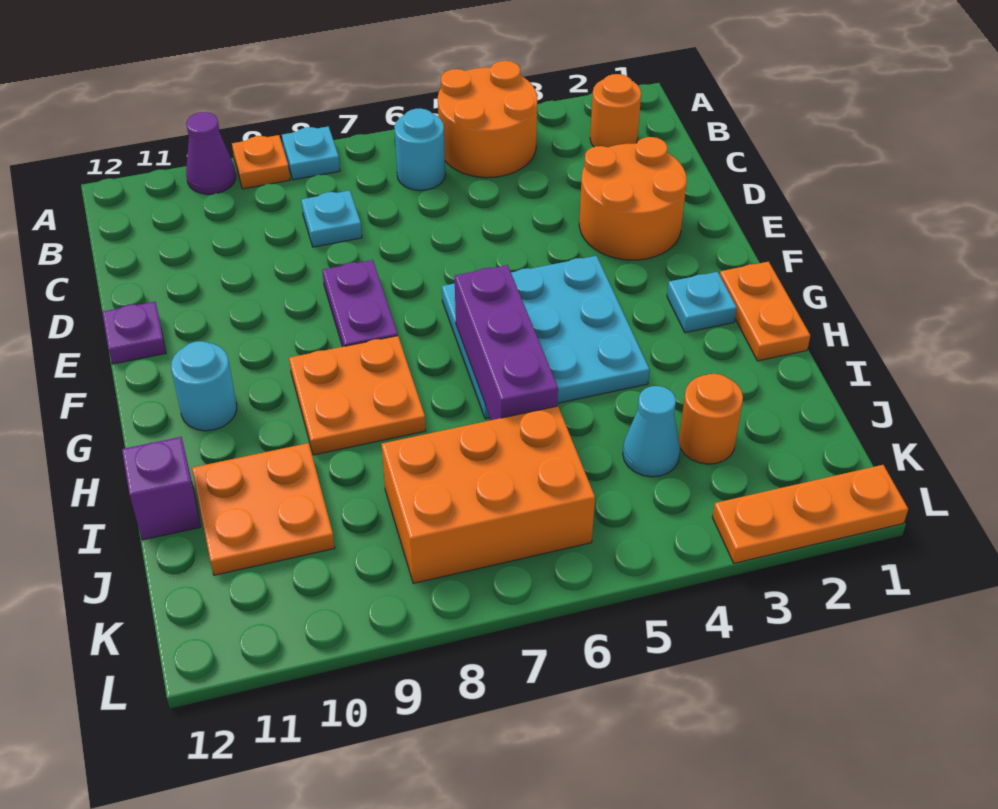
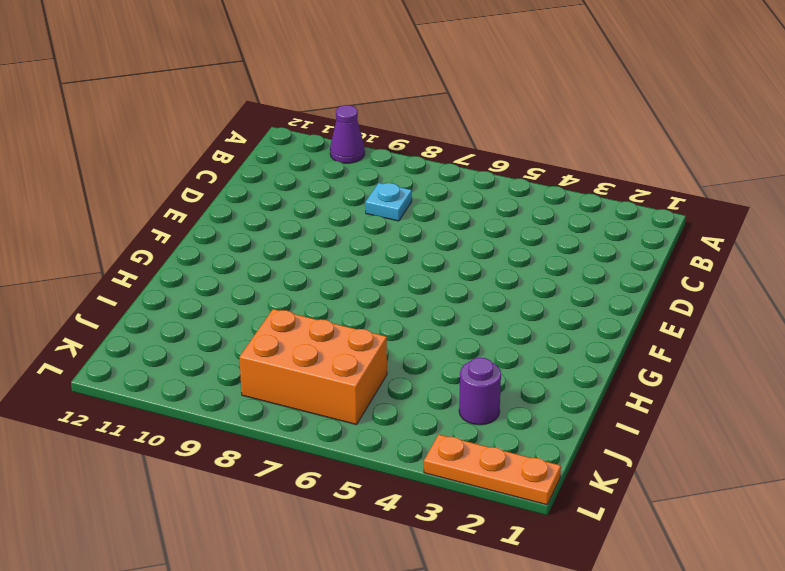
purple round brick J3 level 1 -> orange round brick J3 level 1
none -> orange round brick A4:B5 level 1
none -> cyan plate A8 level 1
none -> orange plate A9 level 1

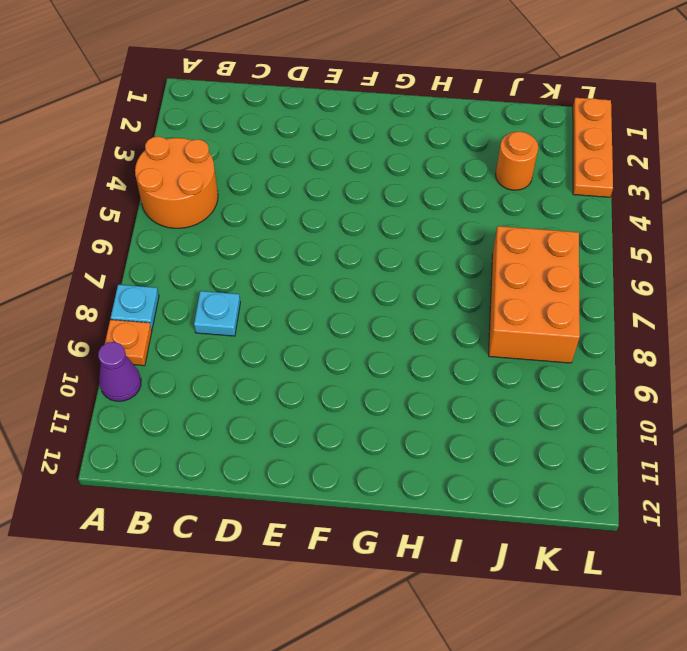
none -> orange round brick B2 level 1
none -> cyan round brick B6 level 1
none -> orange round brick D2:E3 level 1

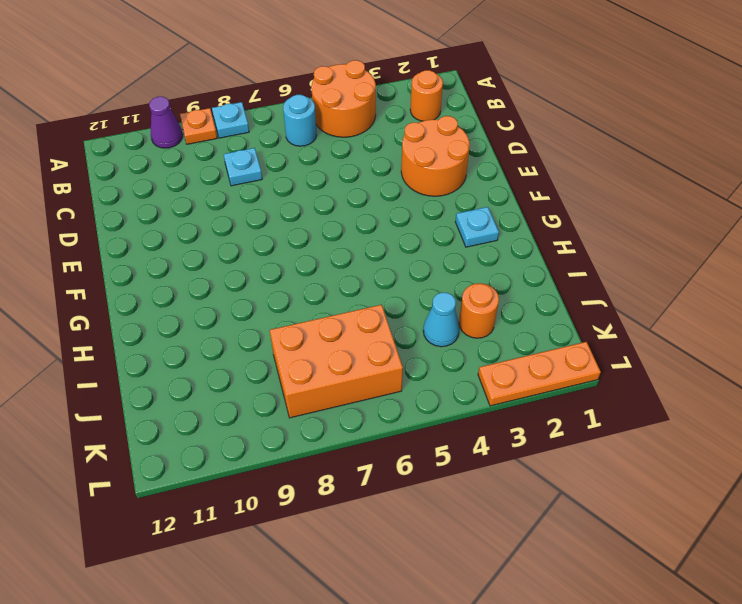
none -> purple plate E8:F8 level 1
none -> purple plate E12 level 1
none -> cyan plate F4:H6 level 1

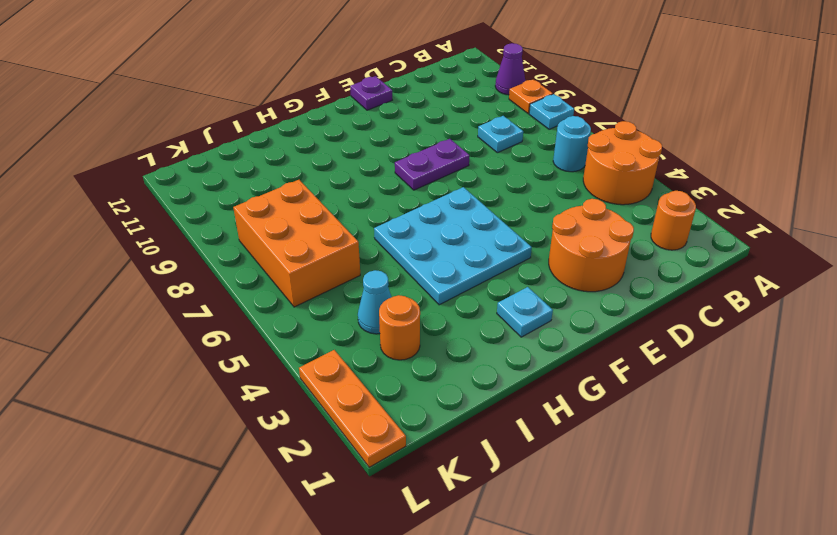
none -> orange plate G1:H1 level 1
none -> orange plate G8:H9 level 1
none -> cyan round brick G11 level 1

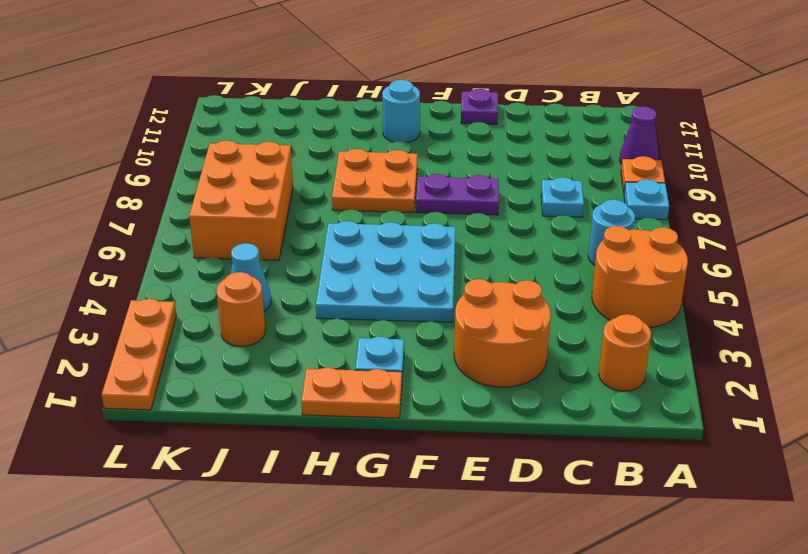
none -> orange plate I10:J11 level 1
none -> purple brick I12 level 1
none -> purple brick G6:I6 level 2

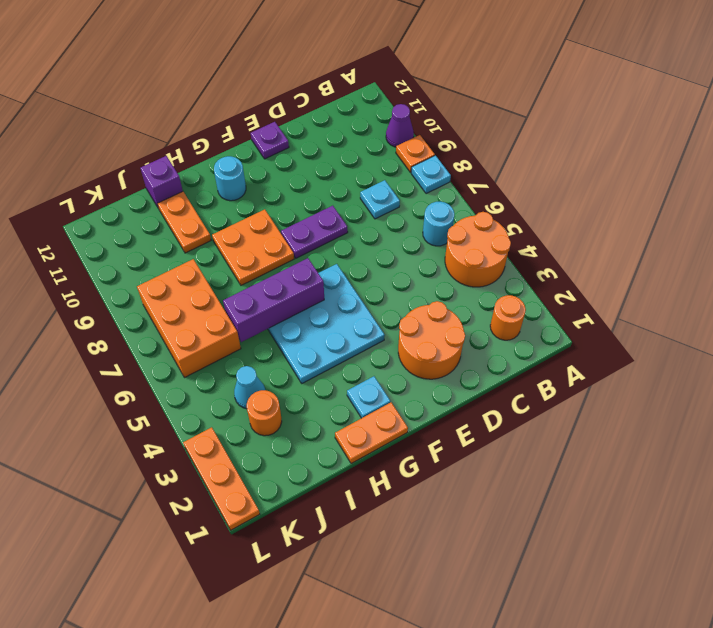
orange plate I10:I11 level 1 -> orange plate I10:J11 level 1

